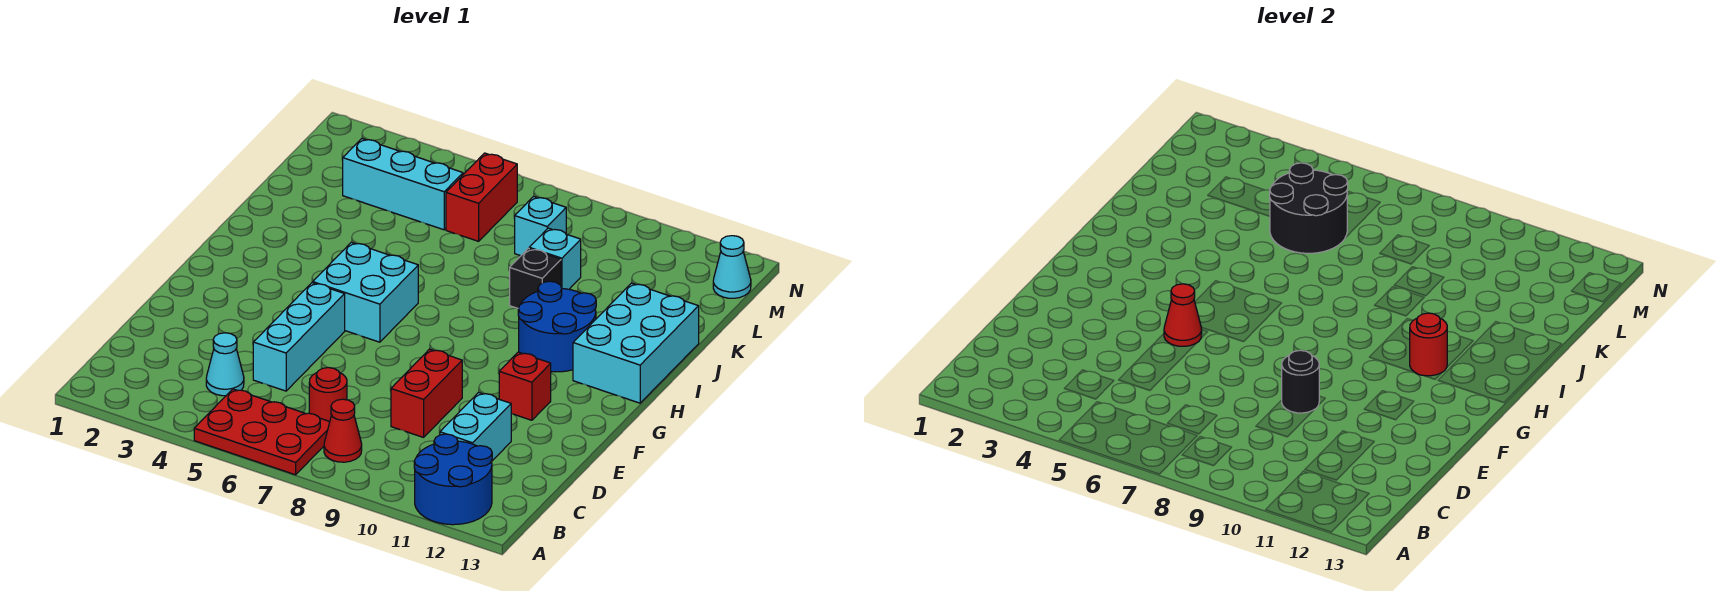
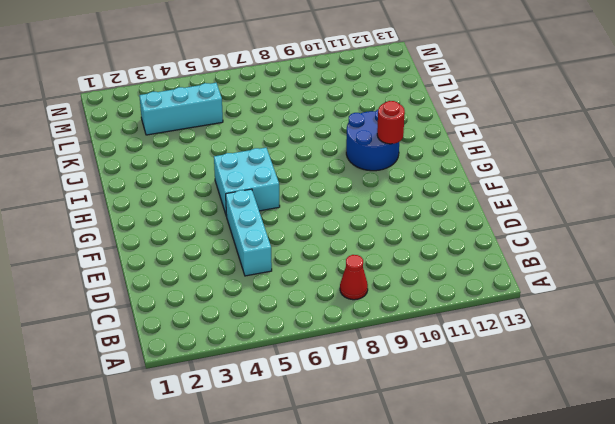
none -> red plate A5:B7 level 1
none -> blue round brick A11:B12 level 1
none -> cyan cone C4 level 1

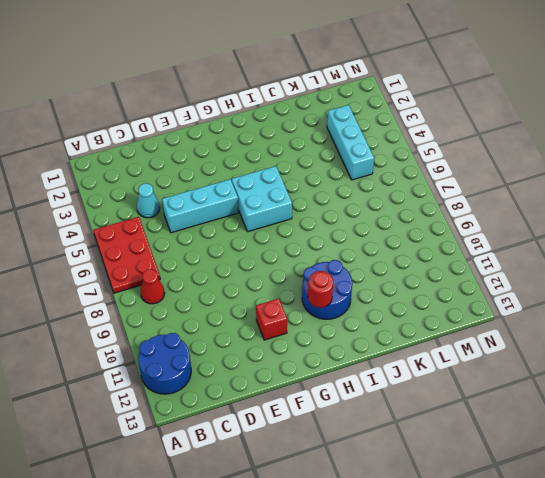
none -> red round brick C7 level 1
none -> cyan brick C11:D11 level 1
none -> red brick D9:E9 level 1

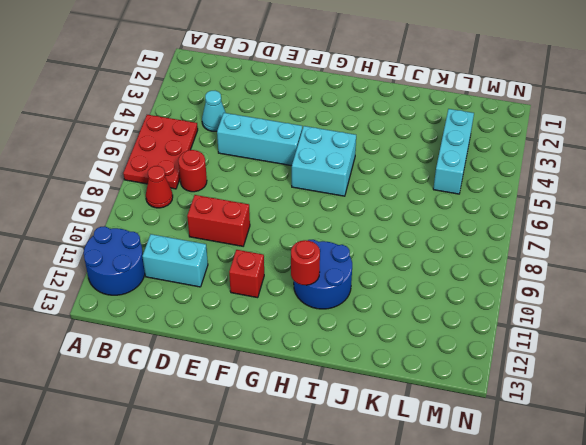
none -> cyan brick H12:J13 level 1
none -> black brick J9 level 1
none -> cyan brick K9 level 1

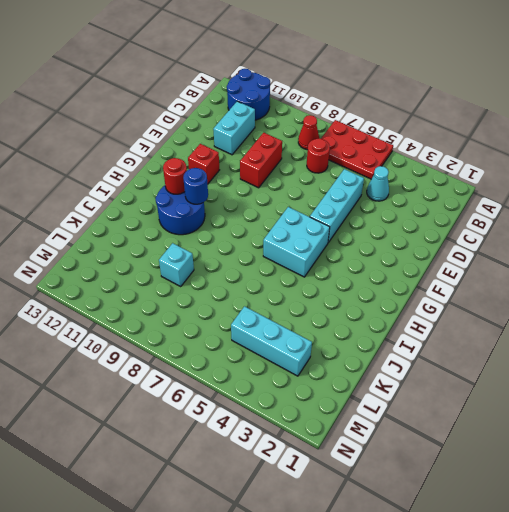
blue round brick H10 level 2 -> none
none -> cyan brick H12:J13 level 1
none -> black brick J9 level 1
none -> red brick L6:M6 level 1

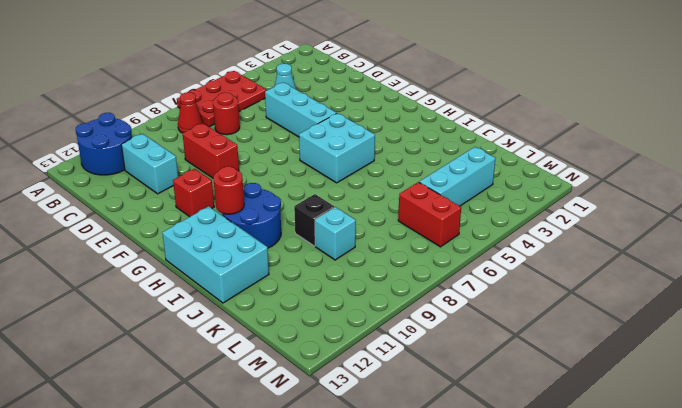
none -> cyan brick L8 level 1
none -> cyan cone M13 level 1
none -> black round brick E9 level 2

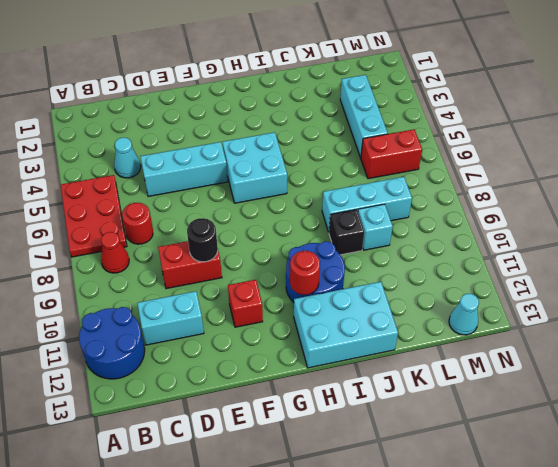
cyan brick J8:L8 level 1 -> cyan brick L8 level 1
none -> red cone F5 level 2
none -> black round brick K5:L6 level 2

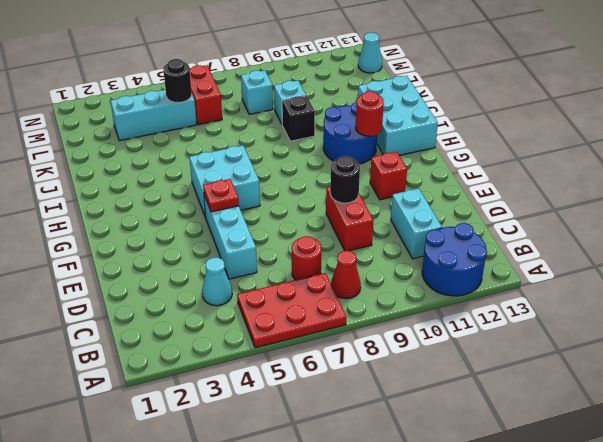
red plate F5 level 2 -> red cone F5 level 2
black round brick L5 level 2 -> black round brick K5:L6 level 2

